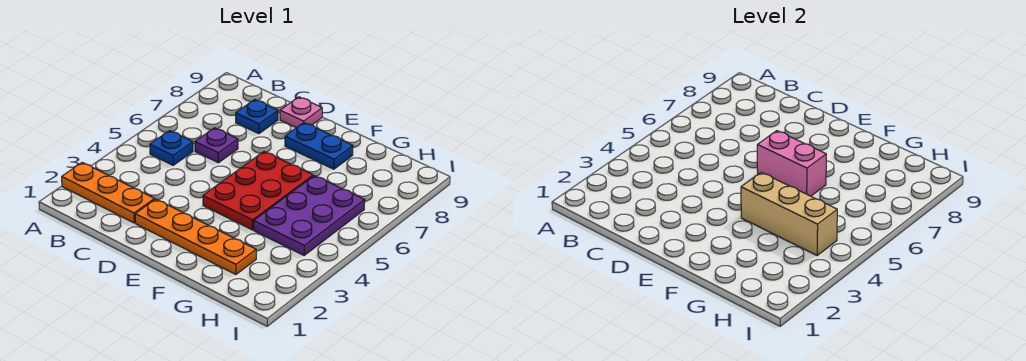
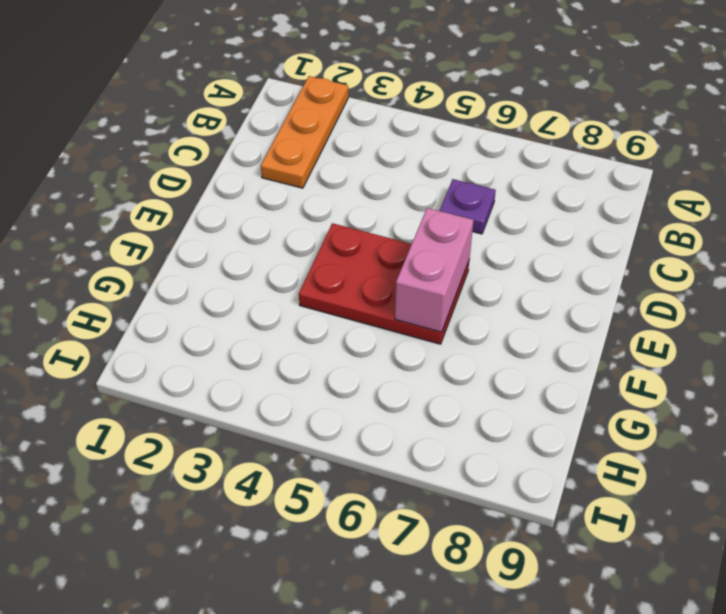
none -> blue plate B5 level 1
none -> blue plate C8 level 1

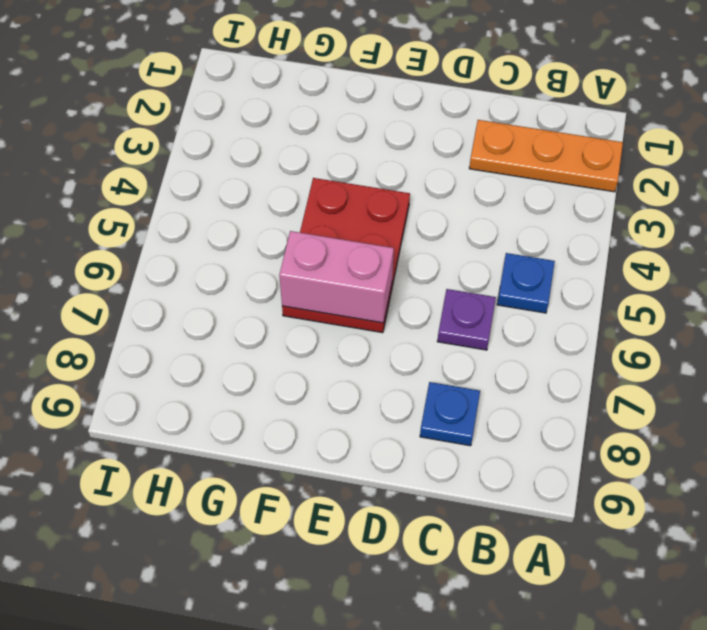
none -> orange plate D2:G2 level 1
none -> pink plate D9 level 1

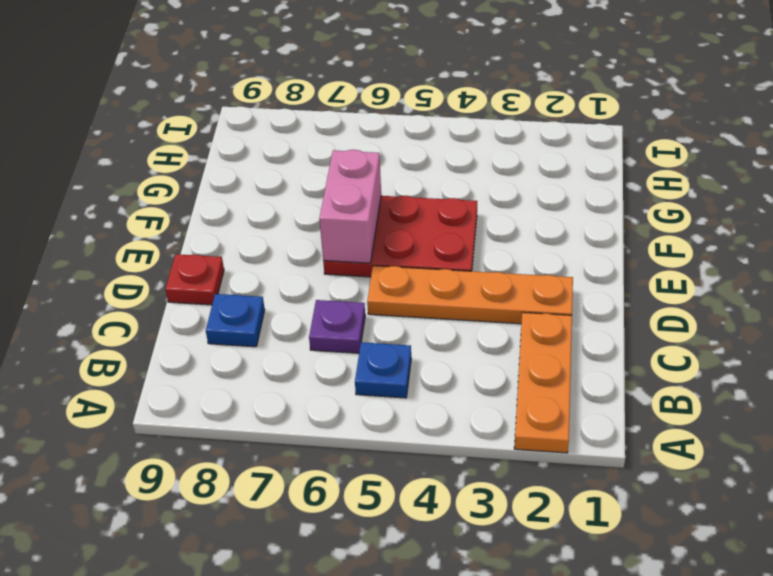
orange plate D2:D5 level 1 -> orange plate D2:G2 level 1
red plate D9 level 1 -> pink plate D9 level 1
none -> blue plate E8:F8 level 1
none -> purple plate G4:H6 level 1

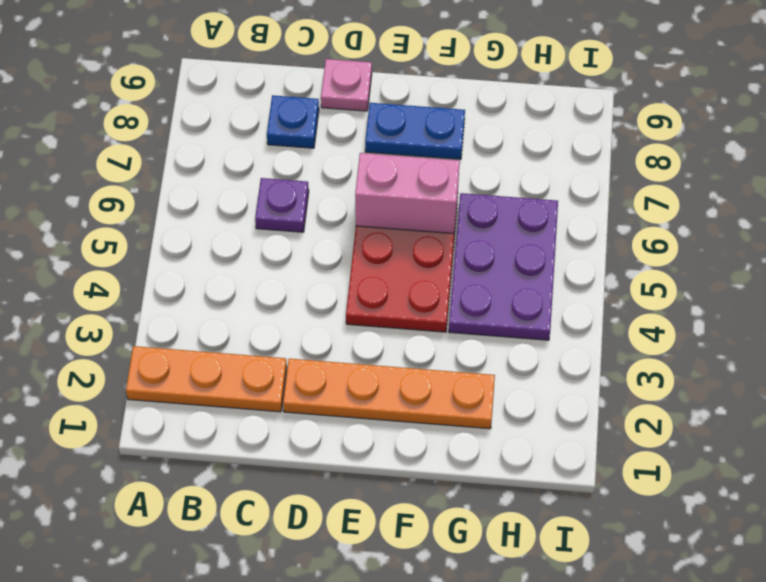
none -> blue plate B5 level 1
none -> tan brick F4:H4 level 2

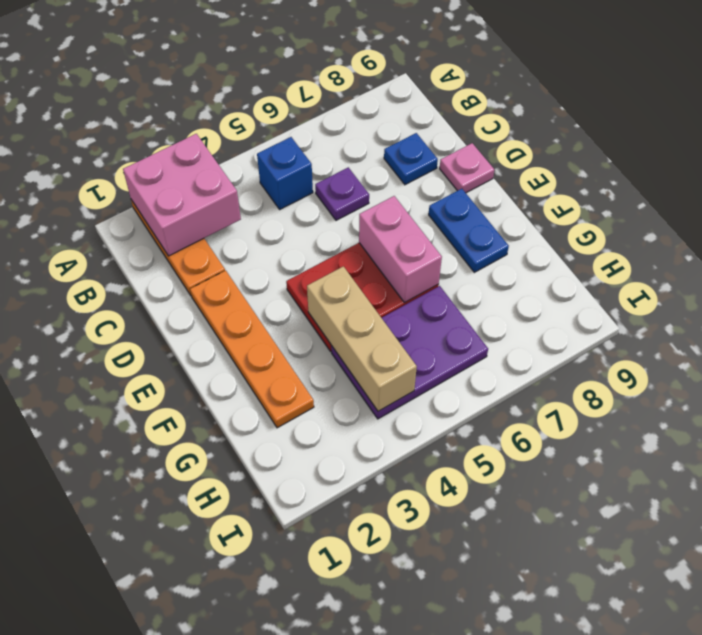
pink brick A2:B3 level 2 -> none
blue brick B5 level 1 -> blue plate B5 level 1

